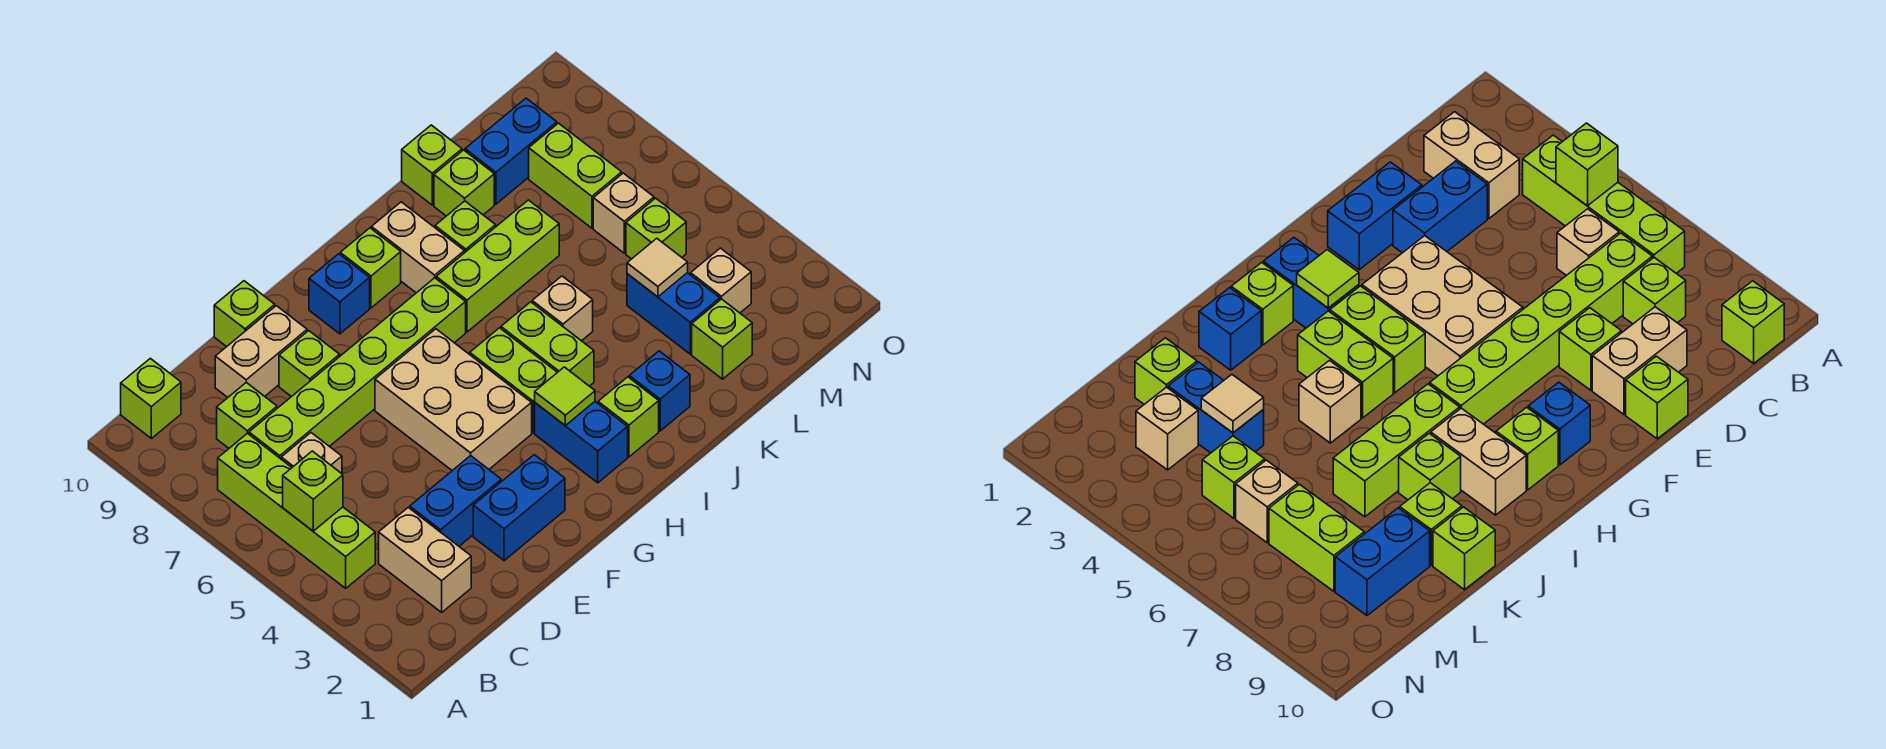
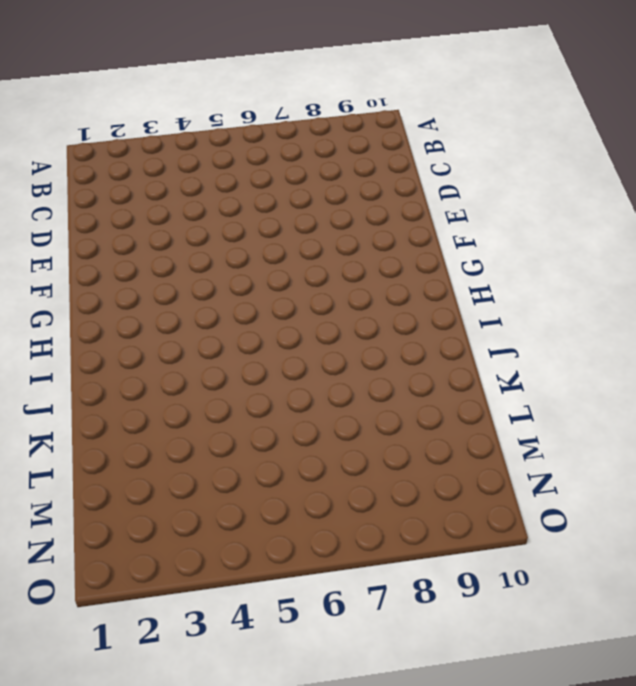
none -> lime brick B4:B7 level 1
none -> lime brick B10 level 1
none -> tan brick C2:C3 level 1
none -> tan brick C6 level 1

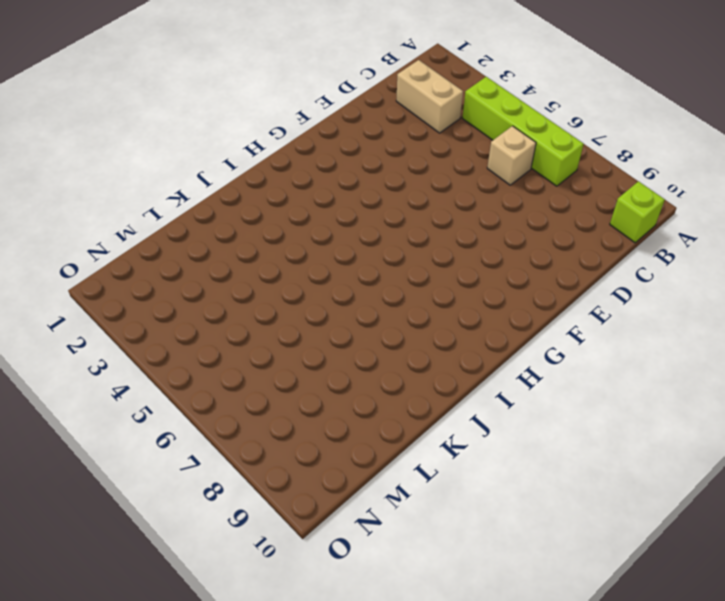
none -> lime brick C7:H7 level 1
none -> lime brick C8 level 1
none -> blue brick D3:E3 level 1
none -> tan brick D9:E9 level 1

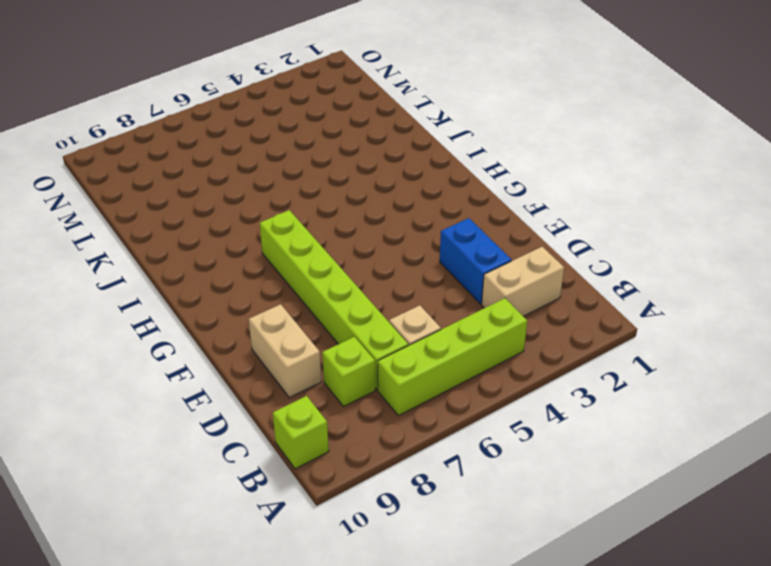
none -> blue brick E2:F2 level 1
none -> lime brick E8 level 1
none -> lime brick E10 level 1
none -> tan brick F4:G6 level 1

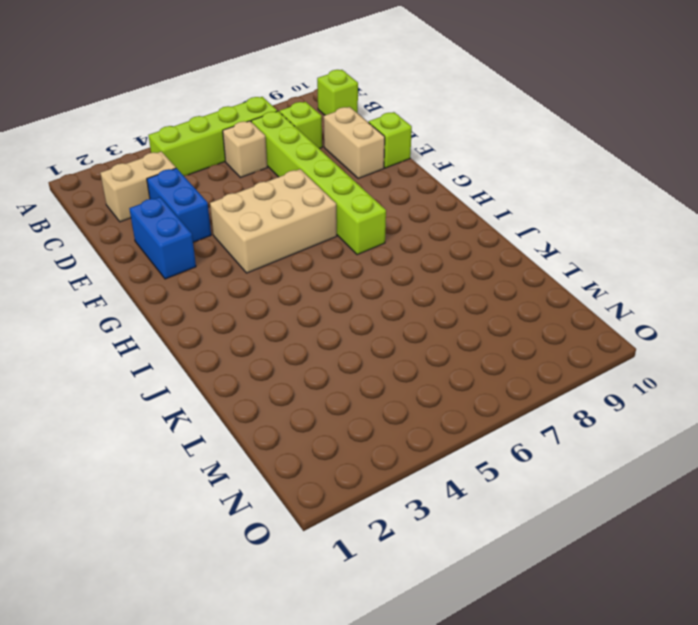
none -> lime brick E8 level 1
none -> blue brick G9 level 1
none -> blue brick H2:H3 level 1
none -> lime brick H4:H5 level 1

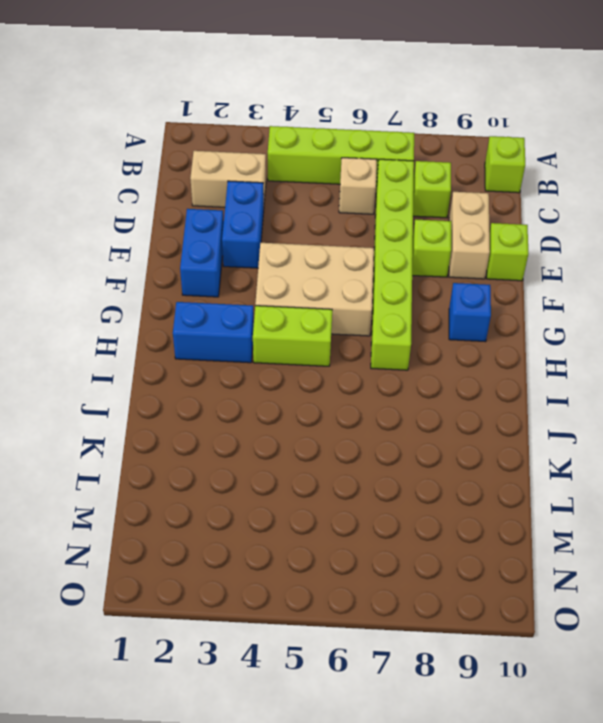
none -> lime brick H9 level 1
none -> lime brick I2 level 1
none -> lime brick I4:I5 level 1
none -> lime brick I7:K7 level 1

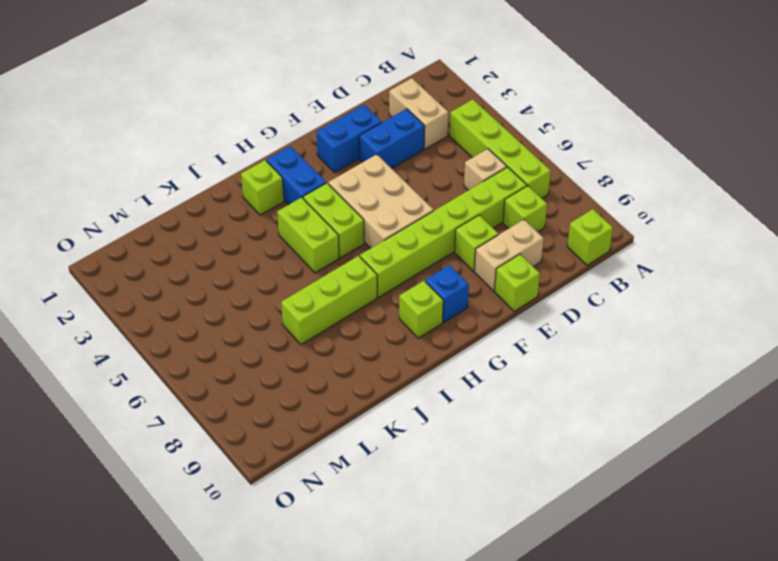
none -> tan brick I8:I9 level 1
none -> blue brick J2 level 1
none -> tan brick J5 level 1
none -> lime brick J8 level 1

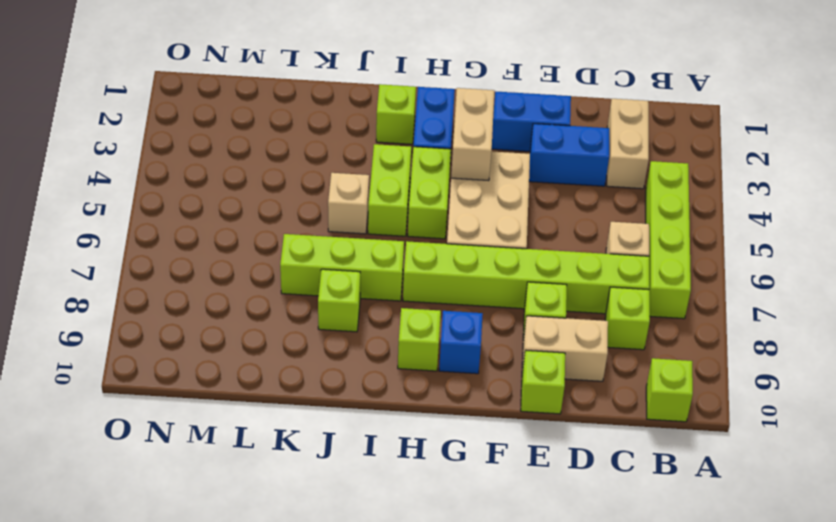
tan brick G3:G4 level 2 -> tan brick I8:I9 level 1
none -> blue brick J2 level 1
none -> lime brick K9 level 1
none -> lime brick K10 level 1
none -> lime brick L2 level 1

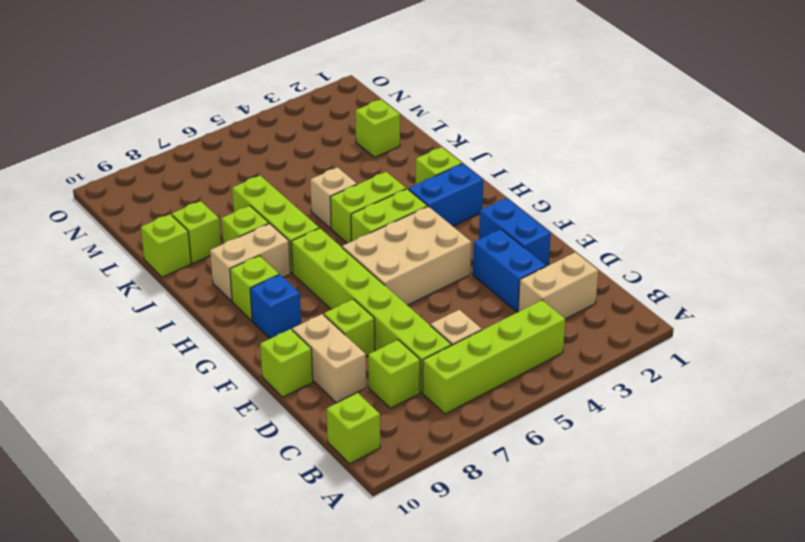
none -> blue brick J2 level 1
none -> blue brick L3:L4 level 1
none -> blue brick L9:M9 level 1
none -> tan brick M3 level 1

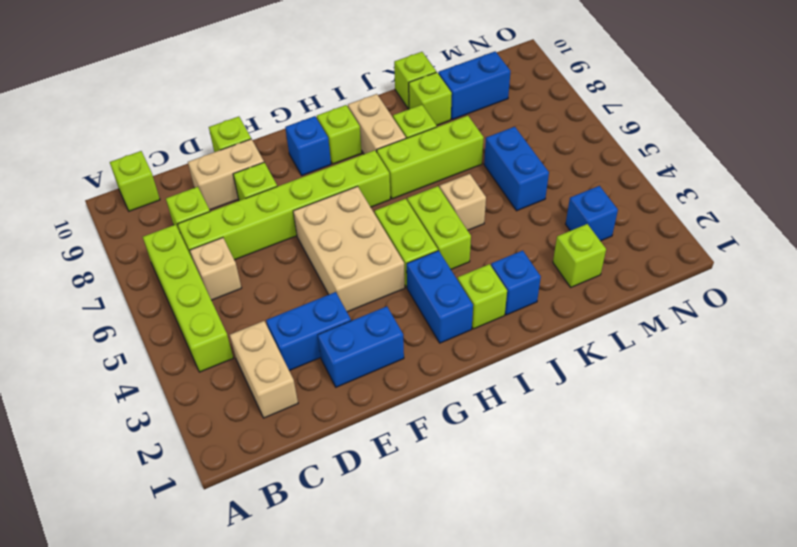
blue brick L5:L6 level 1 -> blue brick L3:L4 level 1
blue brick M3 level 1 -> tan brick M3 level 1
none -> lime brick M5 level 1
none -> tan brick M6 level 1
none -> lime brick M7:M8 level 1
none -> lime brick B5 level 2

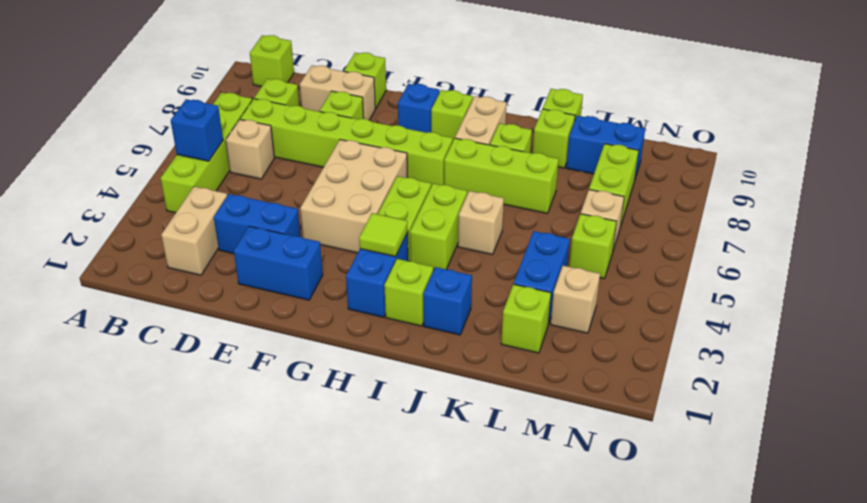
blue brick B5 level 2 -> lime brick B5 level 2
none -> tan tile L4 level 2

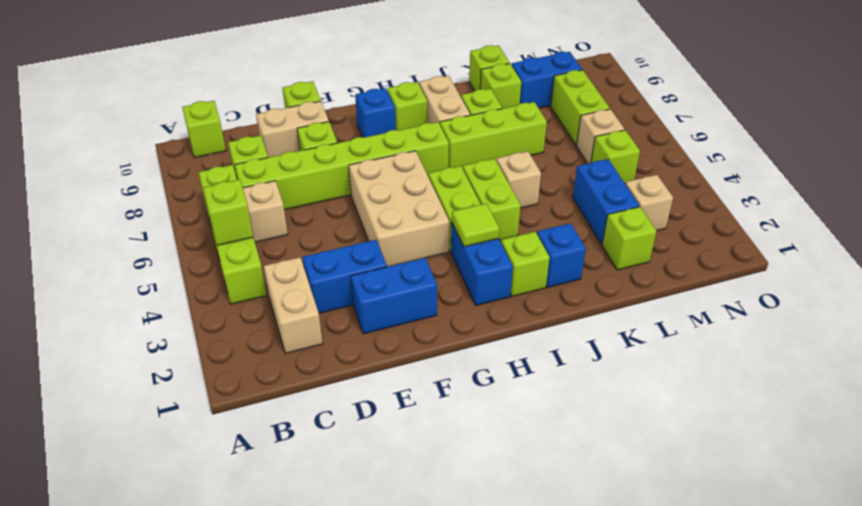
none -> tan tile L4 level 2

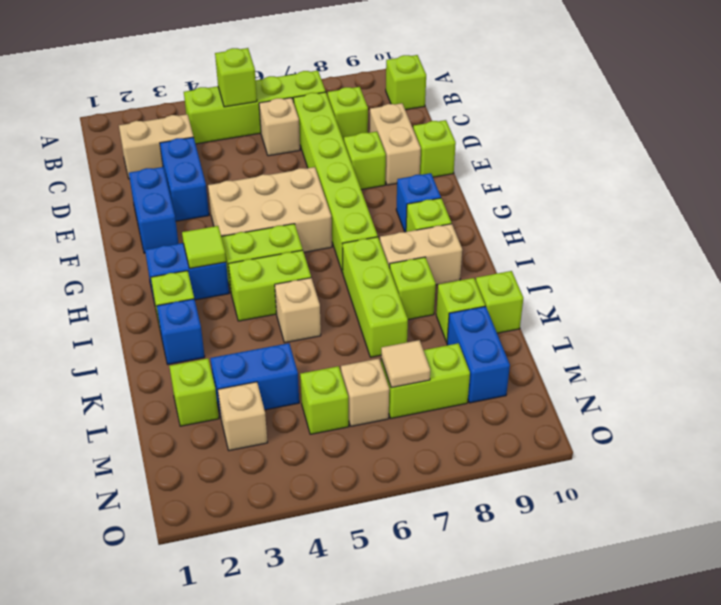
tan tile M7 level 2 -> tan tile L4 level 2

